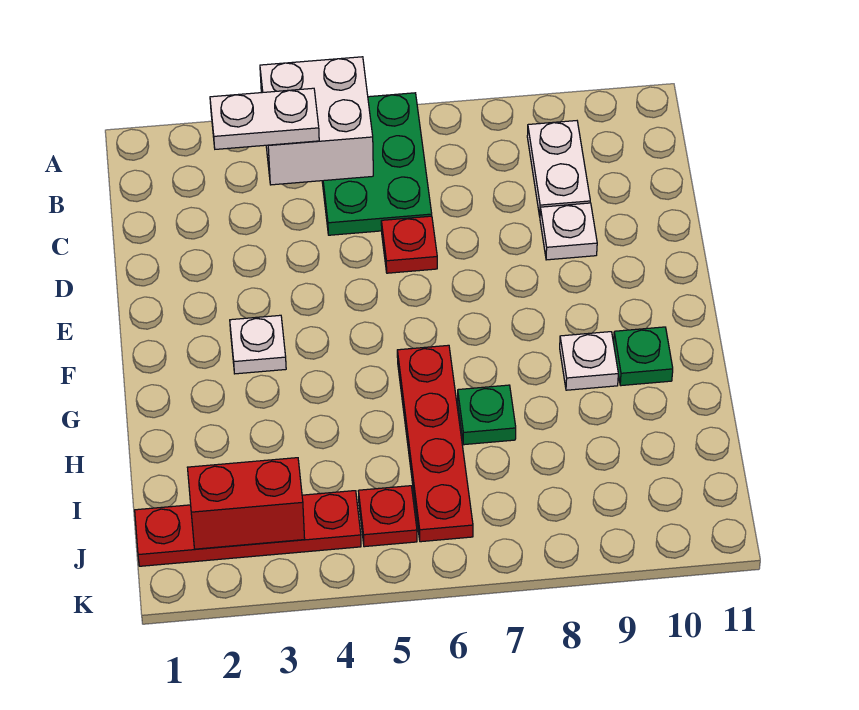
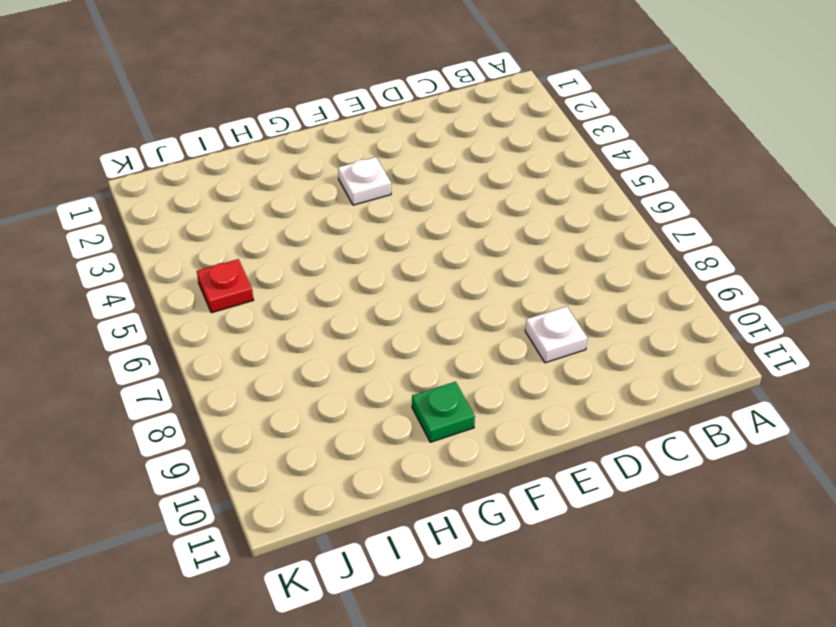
none -> green plate A5:C6 level 1
none -> white plate B9:C9 level 1
none -> red plate D6 level 1

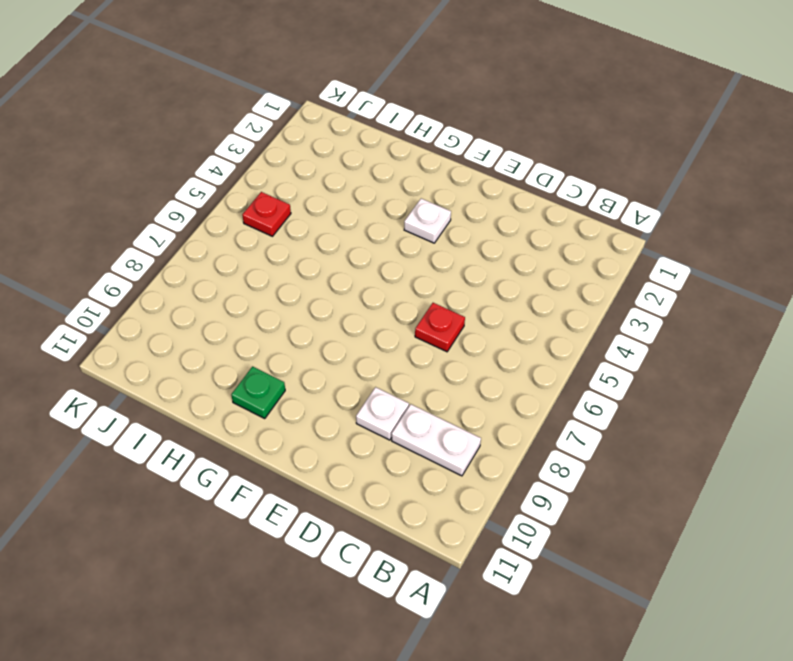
none -> green plate A5:C6 level 1
none -> red plate G6:J6 level 1
none -> white plate G9 level 1

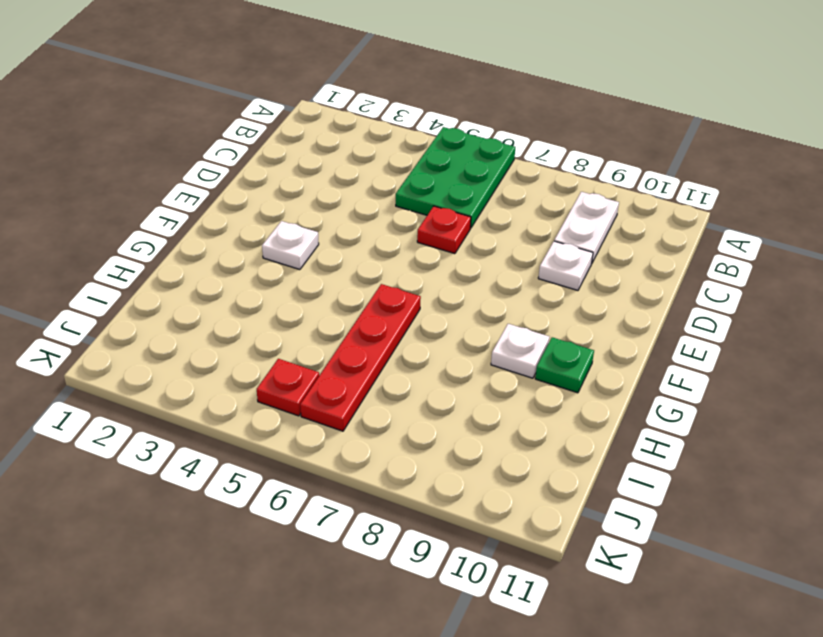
none -> green plate H7 level 1
none -> red plate J1:J4 level 1
none -> white brick A4:B5 level 2

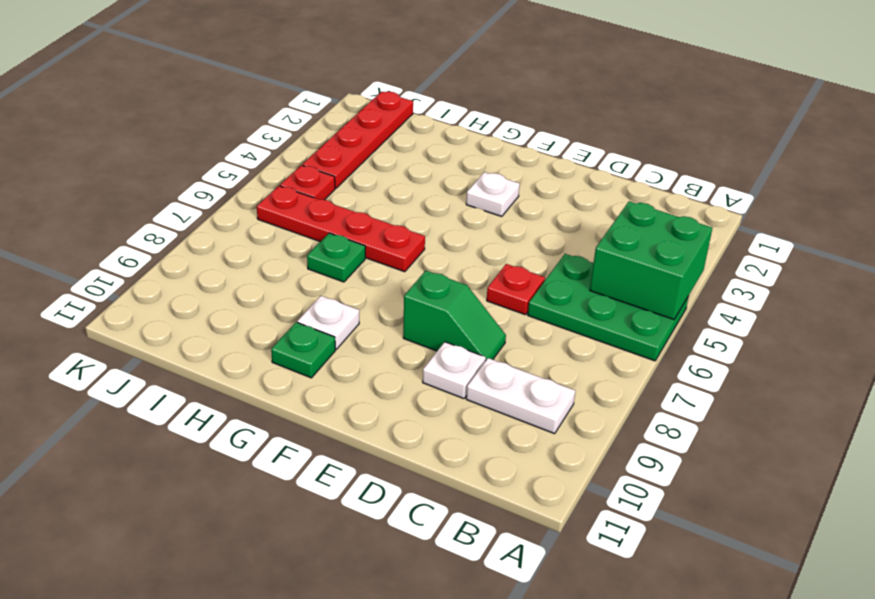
green brick A4:B5 level 2 -> white brick A4:B5 level 2
green slope D8:E8 level 1 top E -> none
none -> red brick J2:J3 level 2
none -> white plate B3:B4 level 3

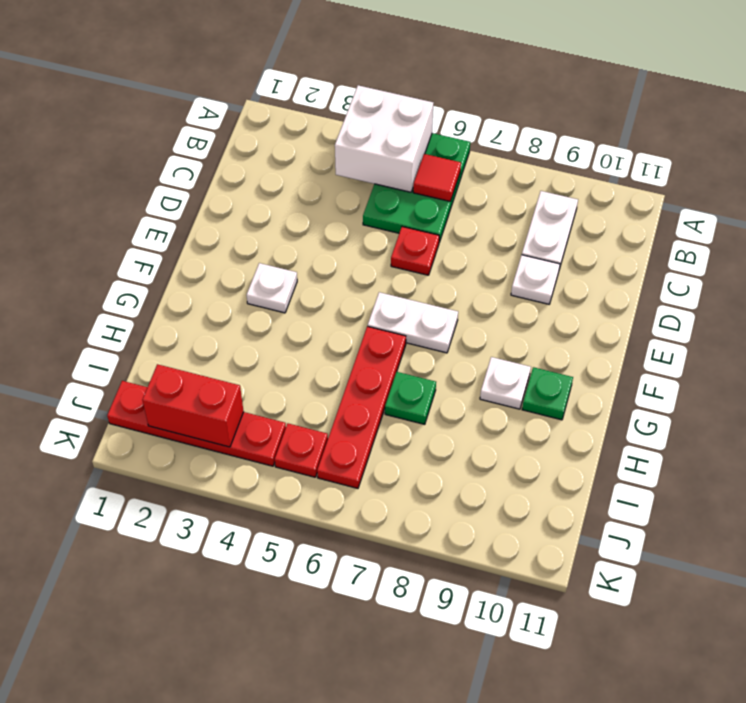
red tile B6 level 2 -> none
white plate F6:F7 level 1 -> white plate B3:B4 level 3

